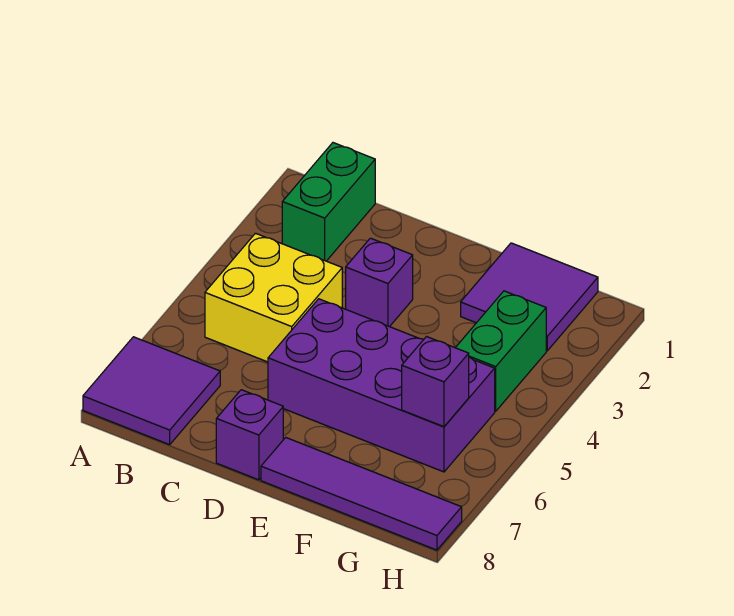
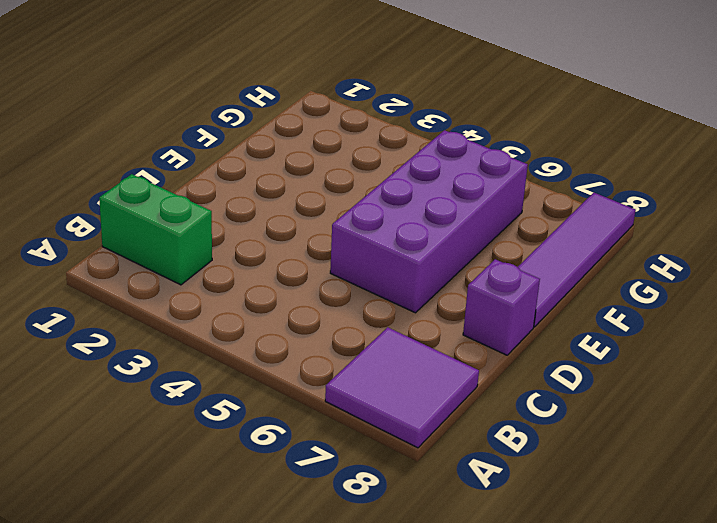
none -> yellow brick B4:C5 level 1
none -> purple brick D3 level 1

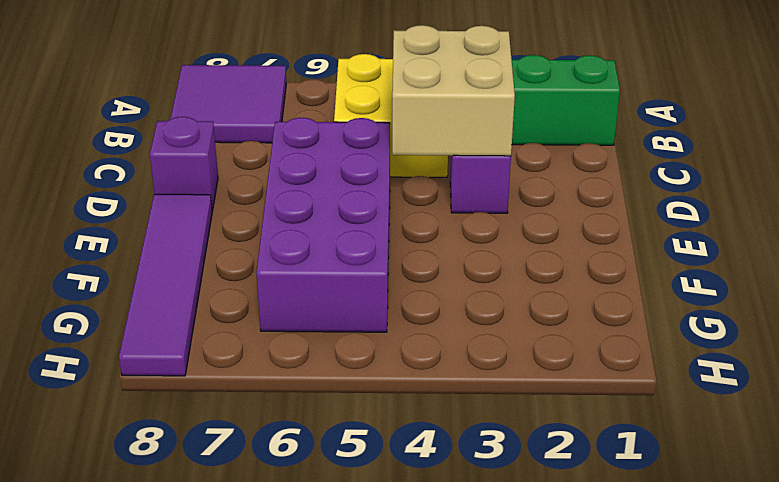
tan brick C3:D4 level 2 -> none
none -> purple tile F1:G2 level 1
none -> green brick G3:G4 level 1

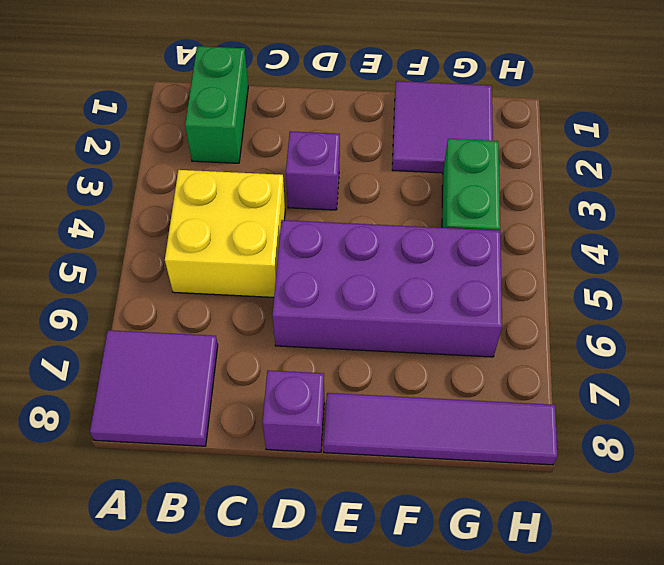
none -> purple brick G6 level 2

